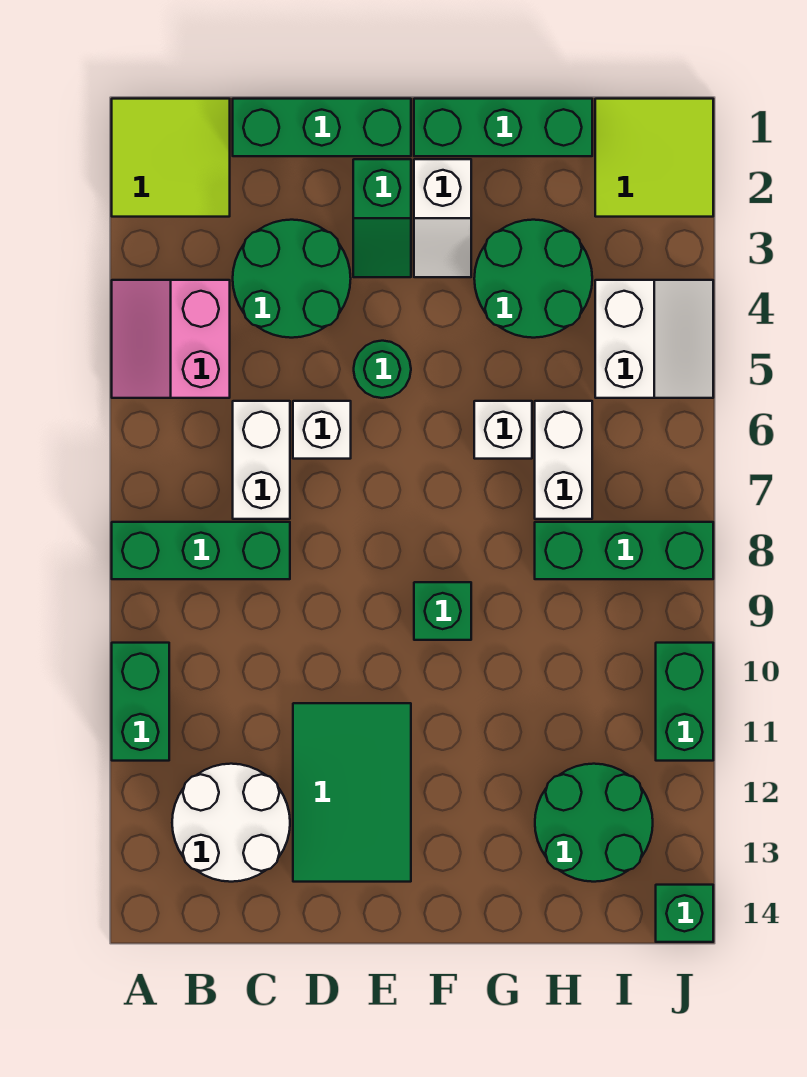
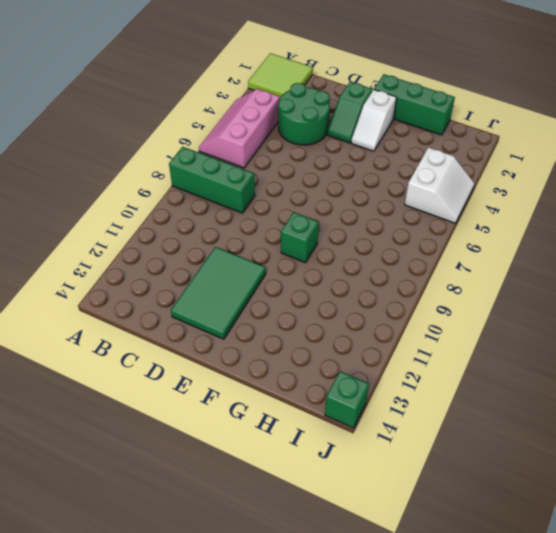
pink slope A4:B6 level 1 top B -> pink slope A4:B5 level 1 top B
none -> green brick A10:A11 level 1
none -> white round brick B12:C13 level 1
none -> green brick C1:E1 level 1

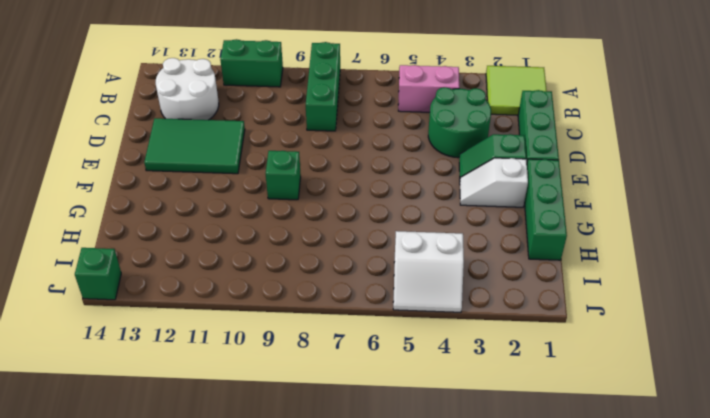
none -> white brick C6:C7 level 1
none -> white brick D6 level 1
none -> green round brick E5 level 1

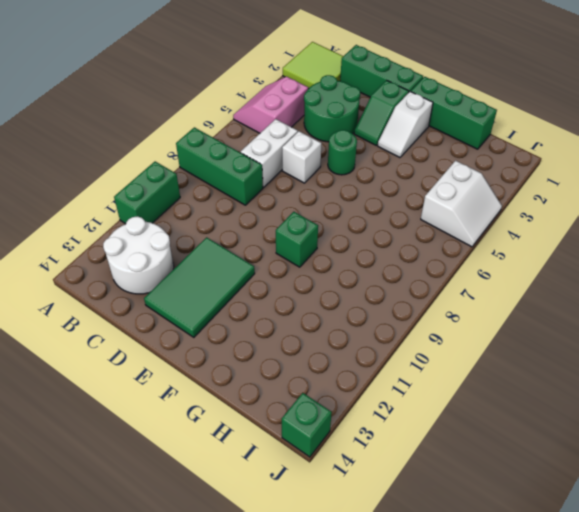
none -> green round brick G3:H4 level 1
none -> white brick G6 level 1
none -> white brick H6:H7 level 1

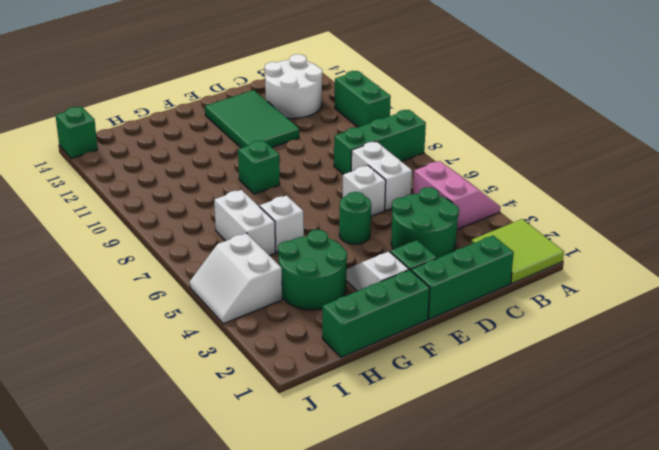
none -> green brick H8:J8 level 1
none -> green round brick H12:I13 level 1
none -> lime tile I1:J2 level 1

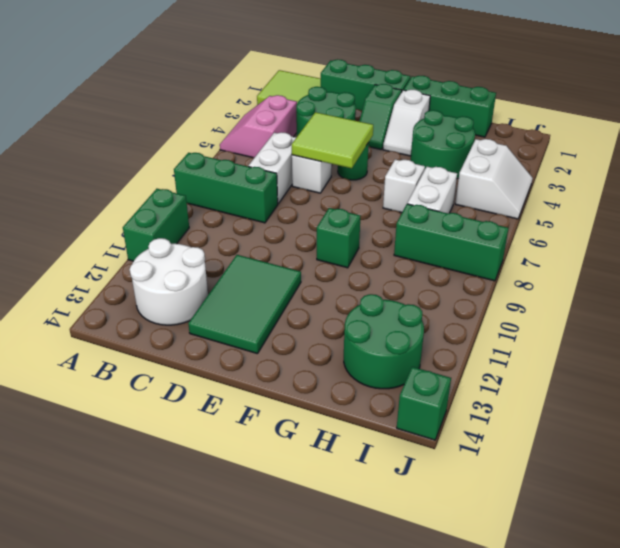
lime tile D5:E6 level 2 -> lime tile I1:J2 level 1
none -> green brick J10:J11 level 1

